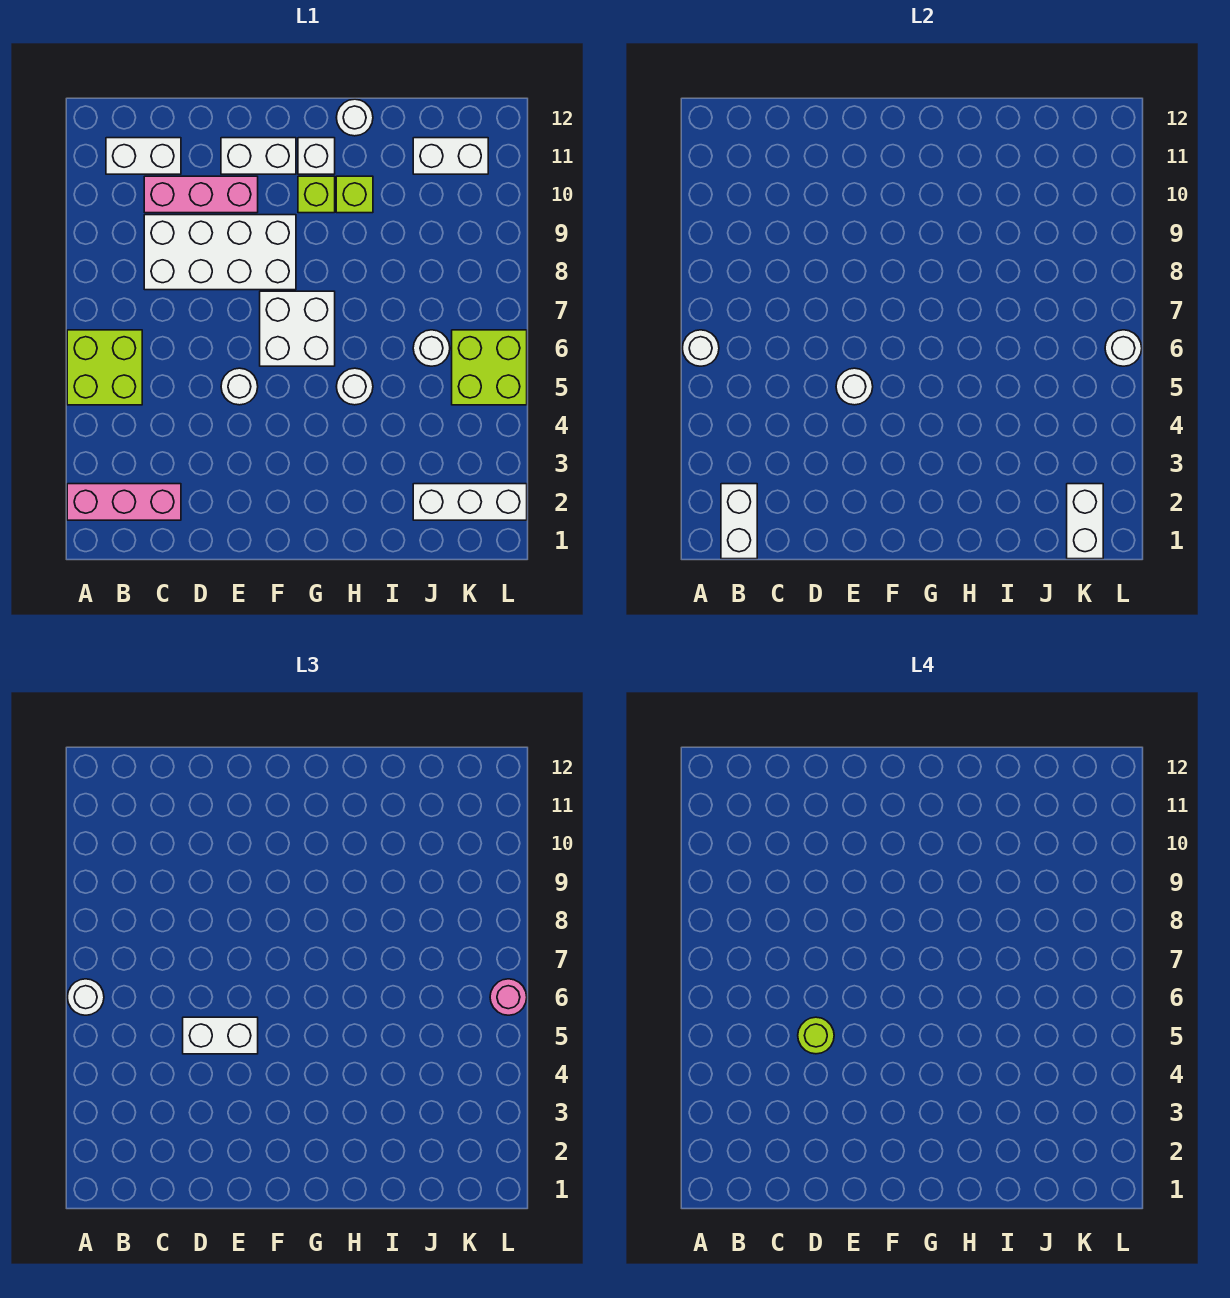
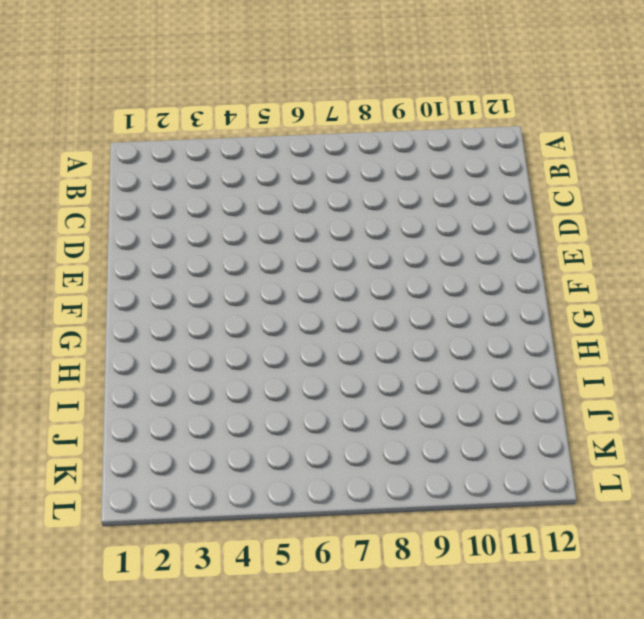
none -> pink brick A2:C2 level 1
none -> lime brick A5:B6 level 1
none -> white brick B11:C11 level 1

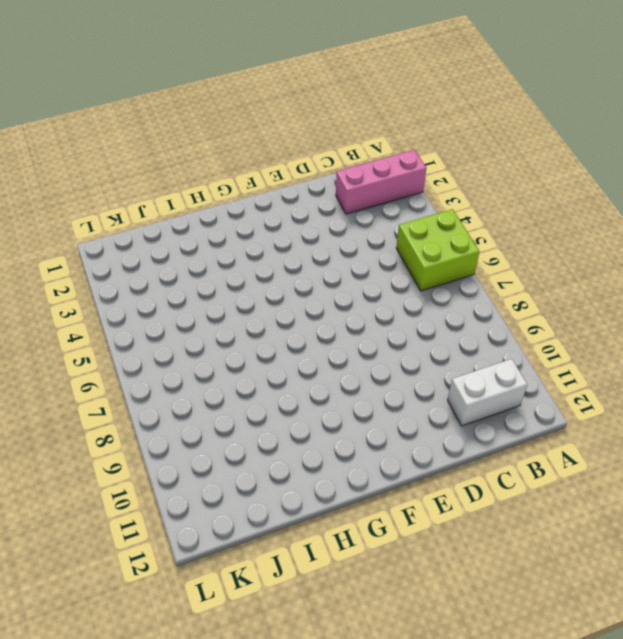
none -> white brick C8:F9 level 1
none -> pink brick C10:E10 level 1
none -> white round brick E5 level 1

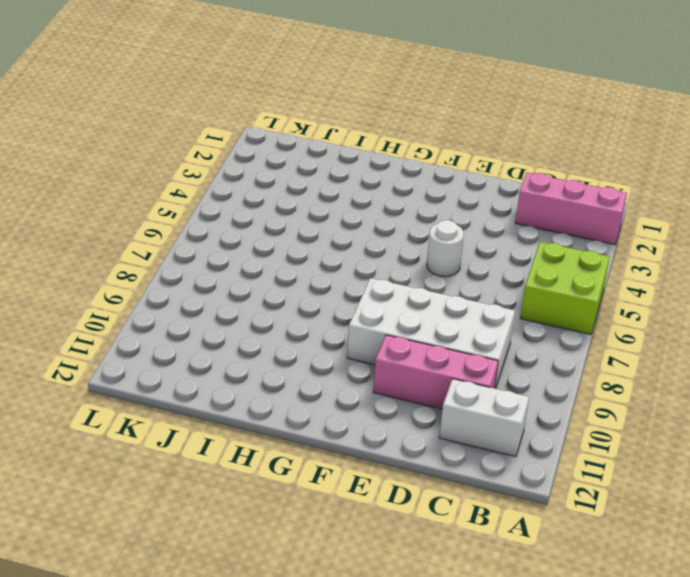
none -> white brick E11:F11 level 1
none -> white brick F6:G7 level 1
none -> lime brick G10 level 1

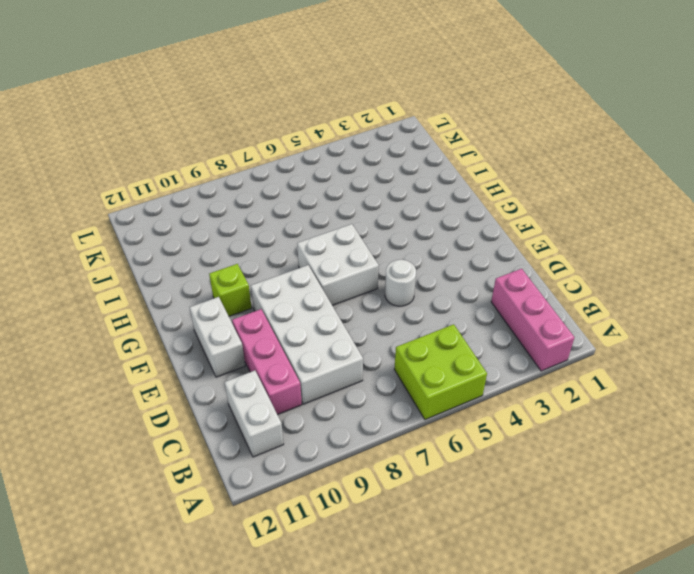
none -> white brick G11 level 1
none -> white round brick H5 level 1
none -> lime brick H10 level 1

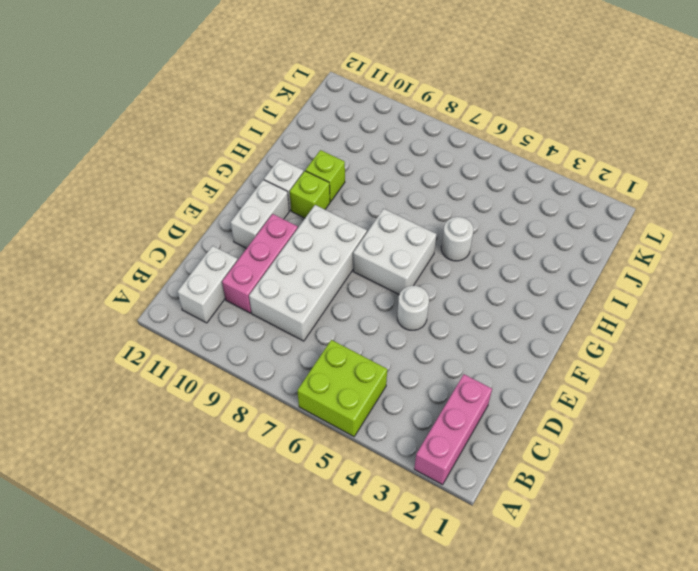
none -> white round brick H12 level 1
none -> white brick J2:L2 level 1
none -> white round brick J6 level 1

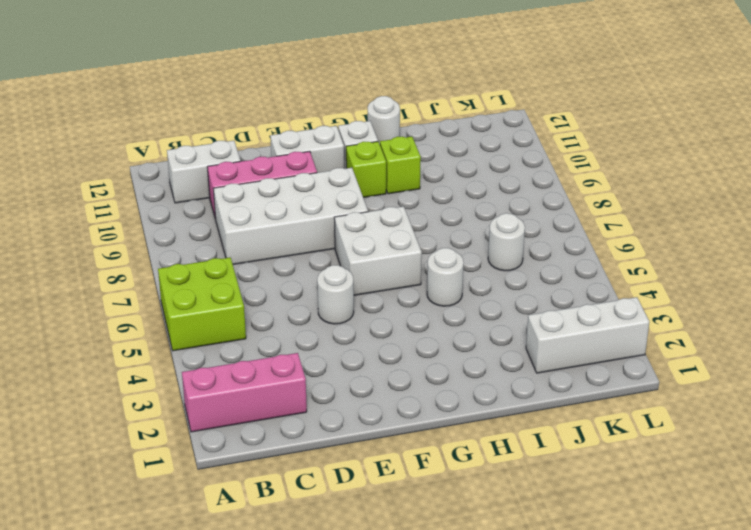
none -> white brick J11:K11 level 1
none -> lime brick K5:L6 level 1
none -> white round brick A6 level 2

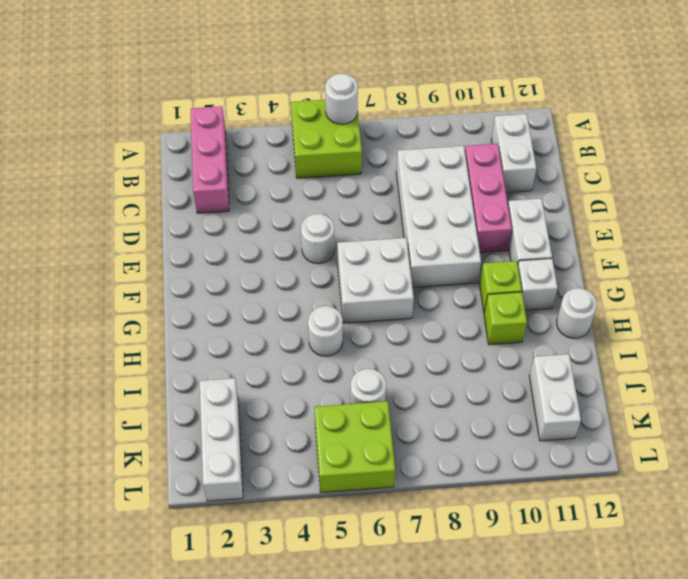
none -> white brick B1:B2 level 2
none -> white round brick E5 level 2
none -> white brick K1:K2 level 2

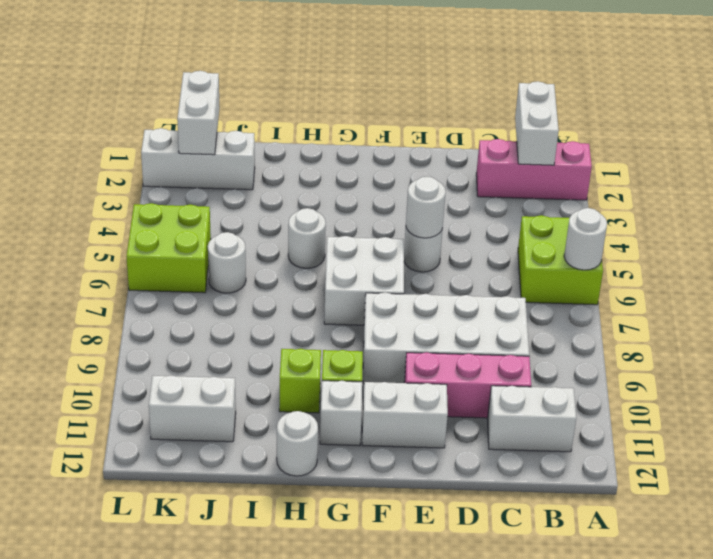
none -> white round brick L6 level 2
none -> white round brick A6 level 3
none -> white brick D5:E5 level 3

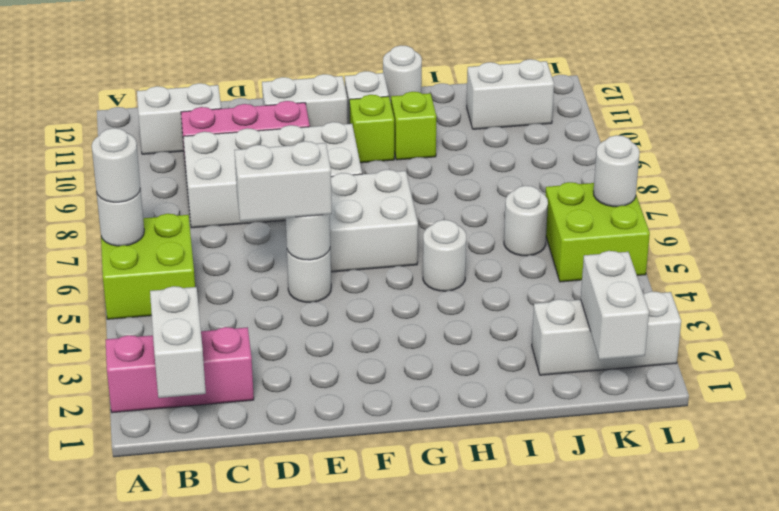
none -> pink round brick L6 level 3
none -> lime round brick D5 level 4

